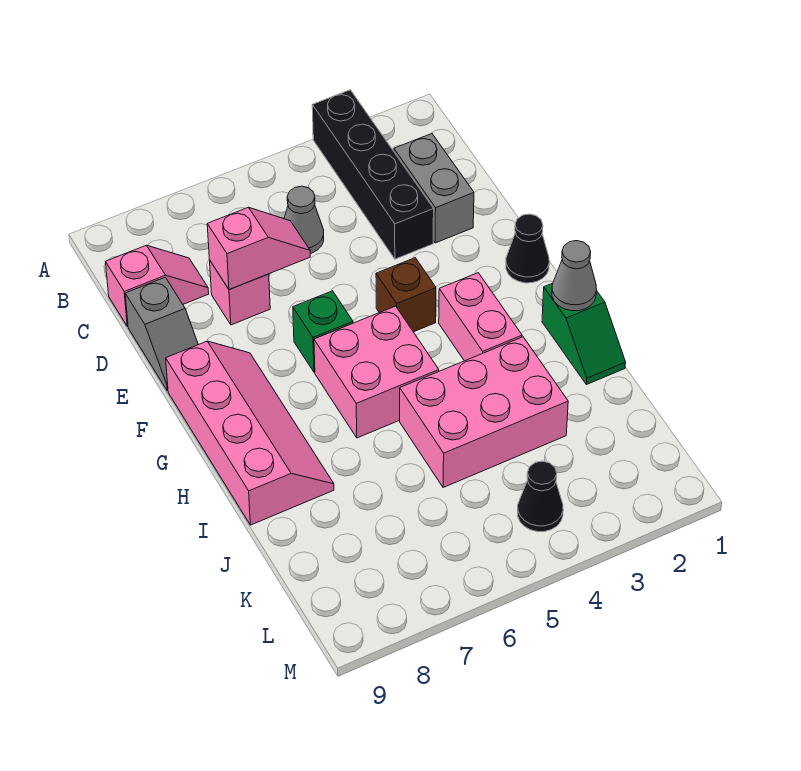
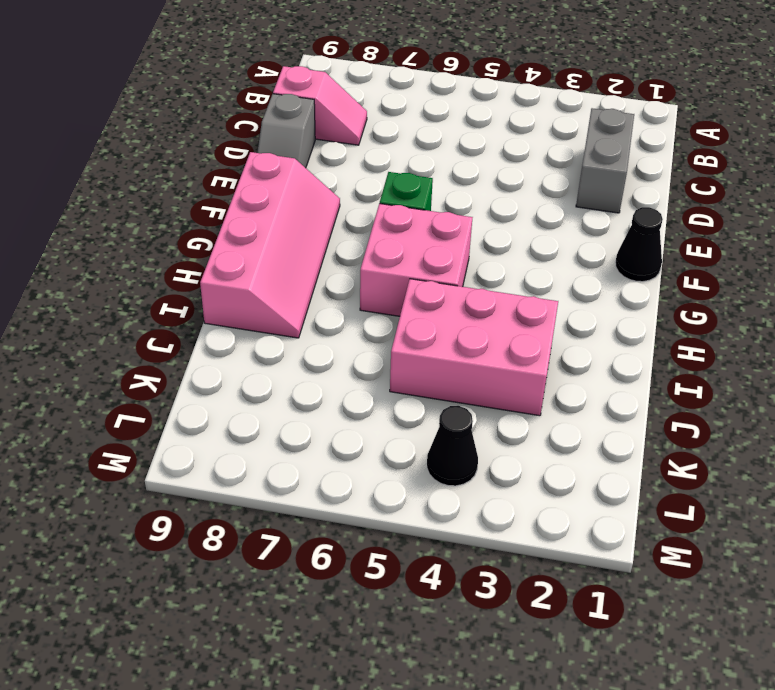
none -> black brick A3:D3 level 1
none -> grey cone C5 level 1
none -> pink brick D7 level 1

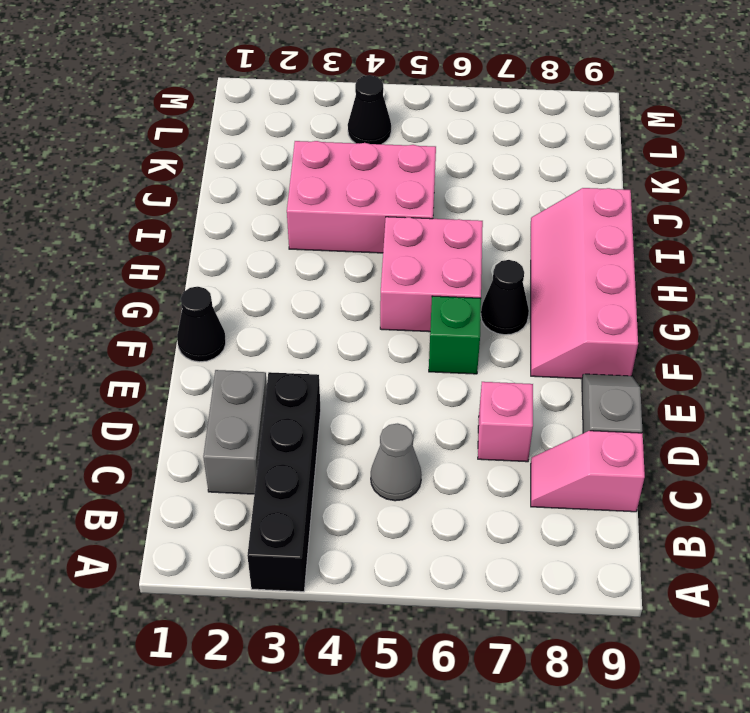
black cone G7 level 1 -> none
none -> brown brick F4 level 1
none -> pink brick G3:H3 level 1
none -> green slope H1:I1 level 1 top H

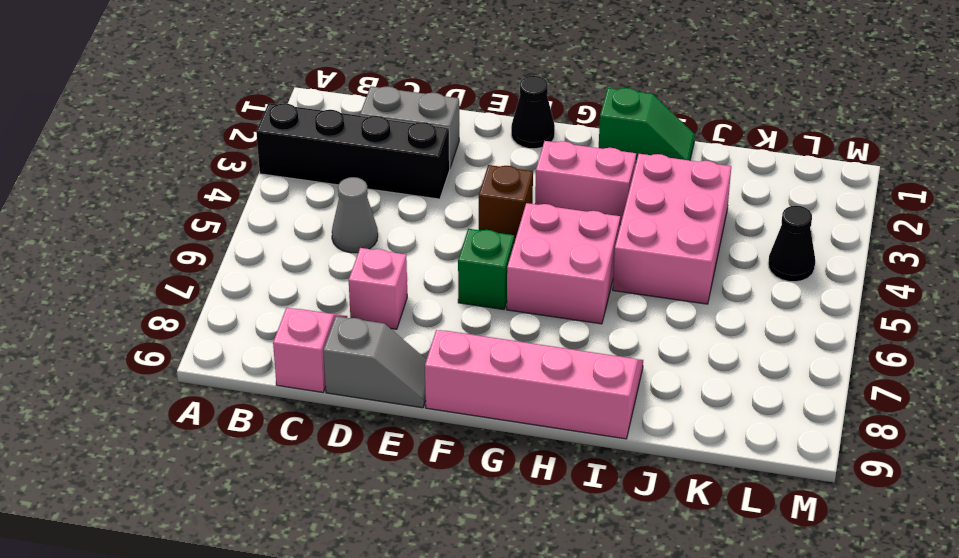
none -> pink slope D6:D7 level 2 top 7
none -> grey cone H1 level 2

